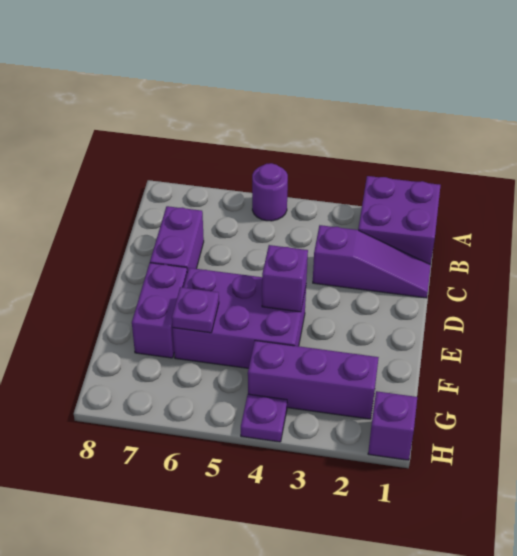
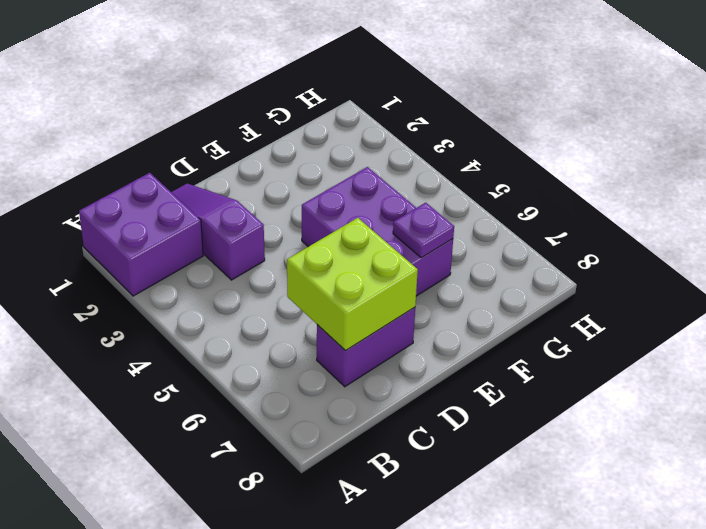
lime brick C6:D7 level 2 -> none
none -> purple round brick A5 level 1
none -> purple brick E7:F7 level 1

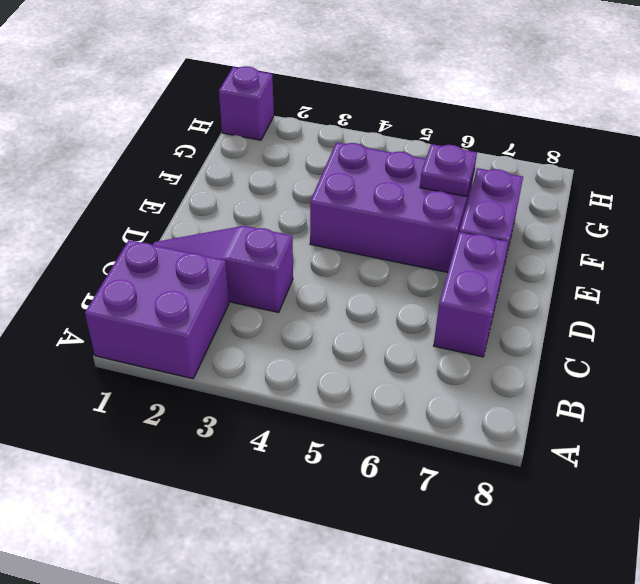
none -> purple round brick A5 level 1
none -> purple brick G2:G4 level 1

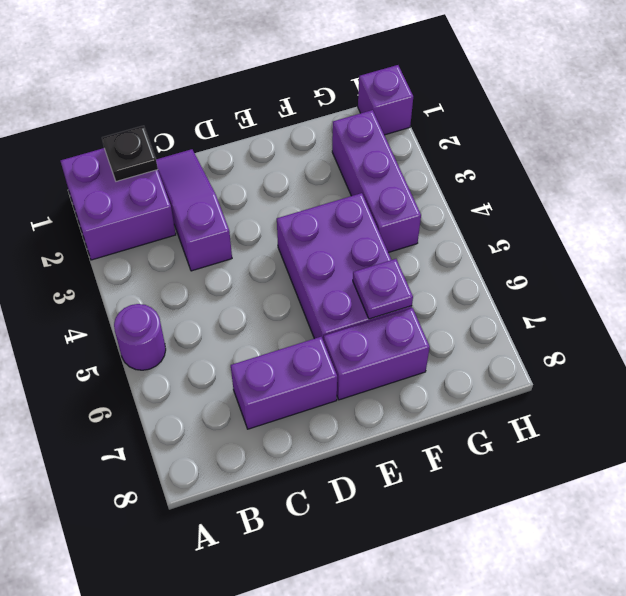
black plate B1 level 2 -> none
none -> purple plate H4 level 1
none -> purple brick E4 level 2

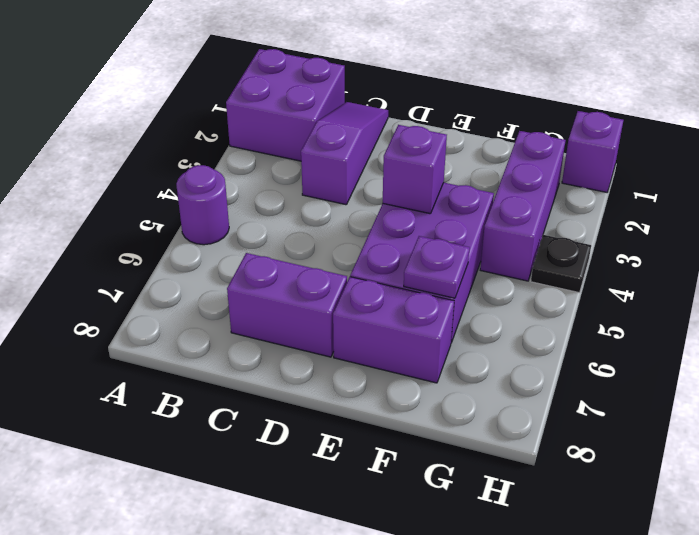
black plate H4 level 1 -> purple plate H4 level 1

